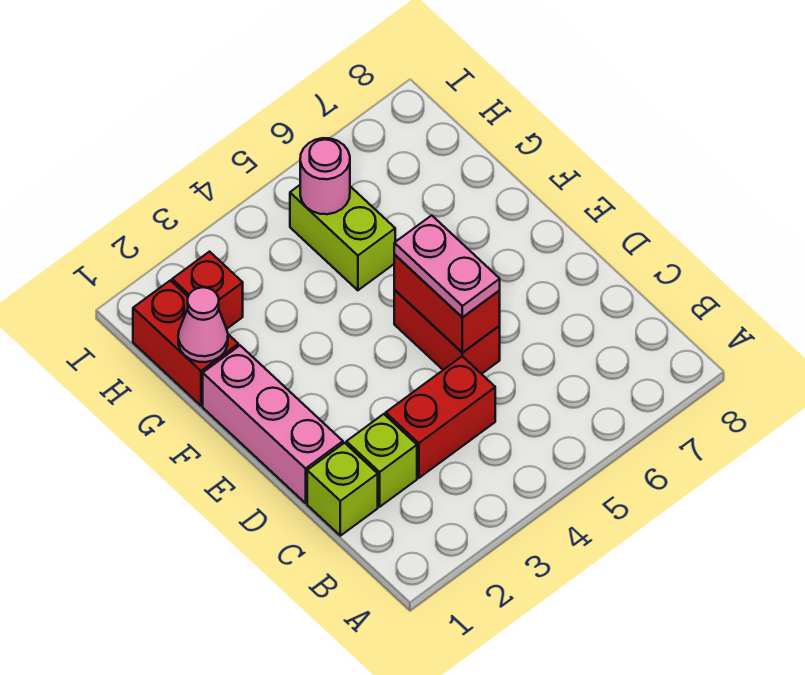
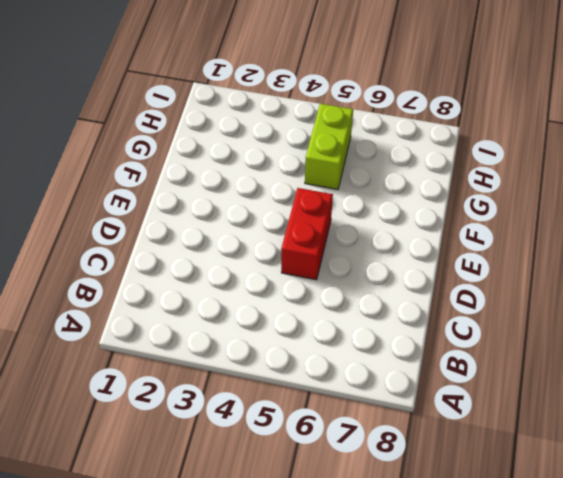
none -> lime brick C1 level 1
none -> lime brick C2 level 1
none -> red brick C3:C4 level 1

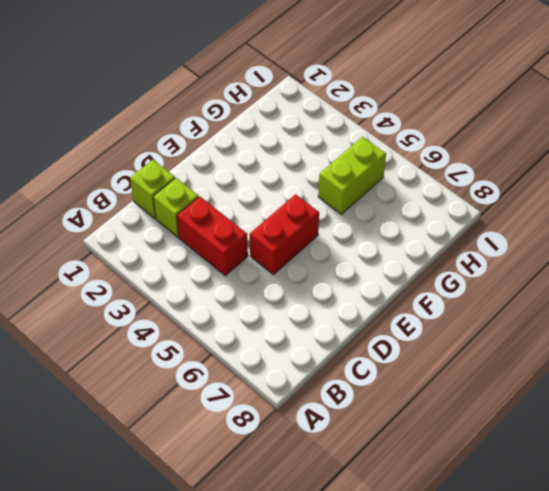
none -> pink brick D1:F1 level 1
none -> red brick G1:H1 level 1
none -> red brick H2 level 1

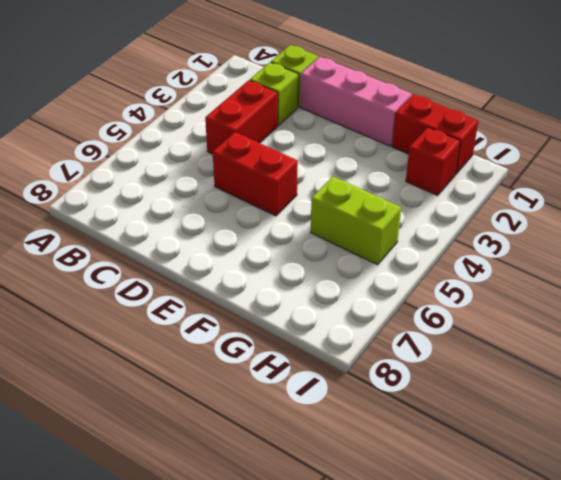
none -> red brick D5:E5 level 2
none -> pink cone G1 level 2
none -> pink round brick H5 level 2

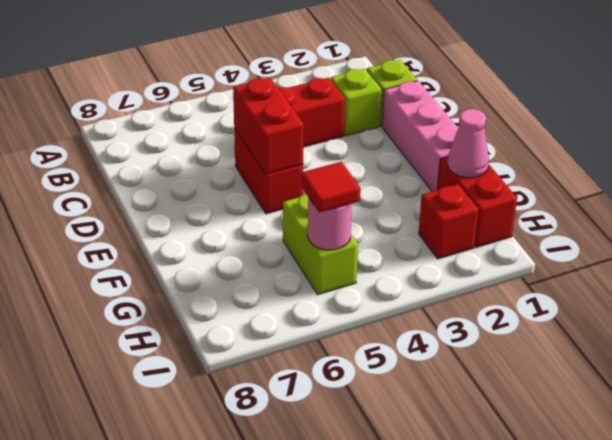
red tile H5 level 3 -> none
none -> pink plate D5:E5 level 3

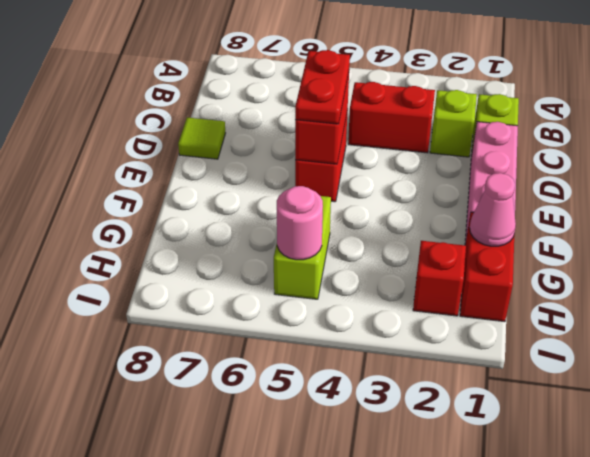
red plate D5:E5 level 3 -> pink plate D5:E5 level 3
lime tile D8 level 1 -> none

